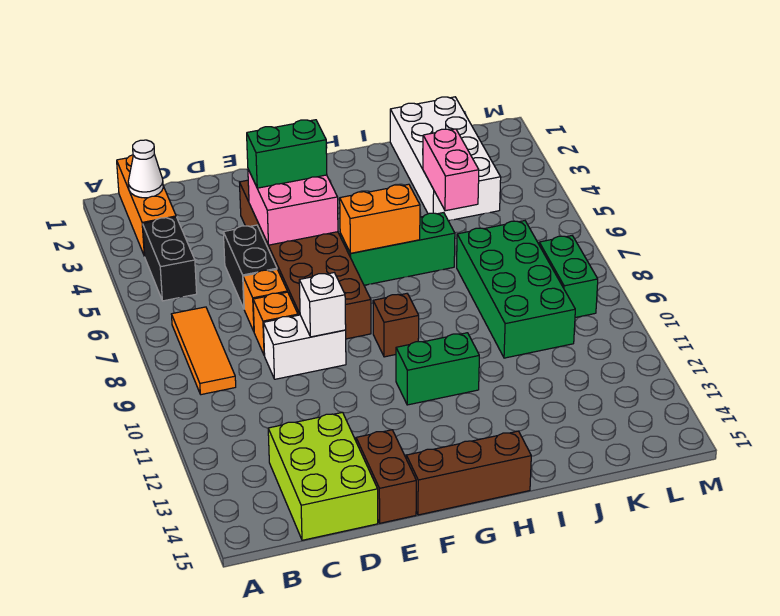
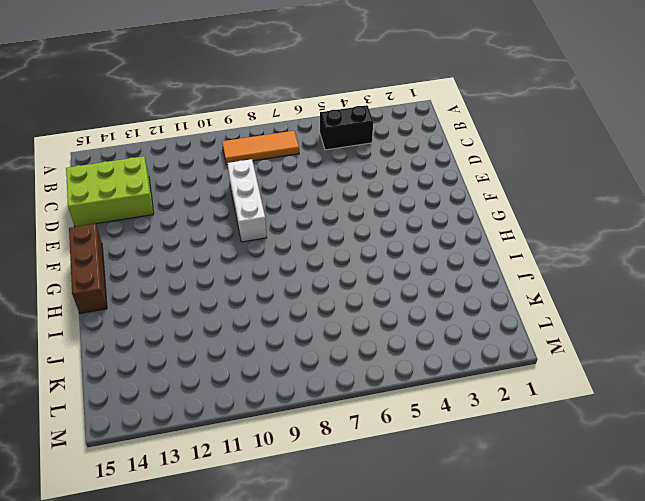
white brick D9:F9 level 1 -> white brick D9:E9 level 1
none -> orange brick B1:B3 level 1
none -> black brick D5:D6 level 1
none -> orange brick D7 level 1

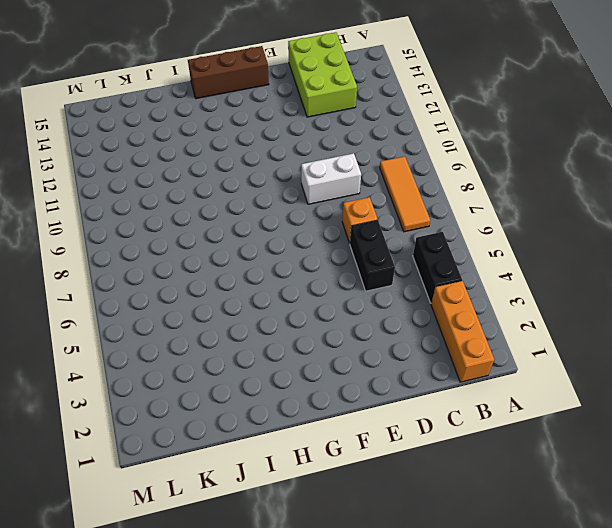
none -> orange brick D8 level 1
none -> brown brick E3:F8 level 1
none -> brown brick E14:E15 level 1

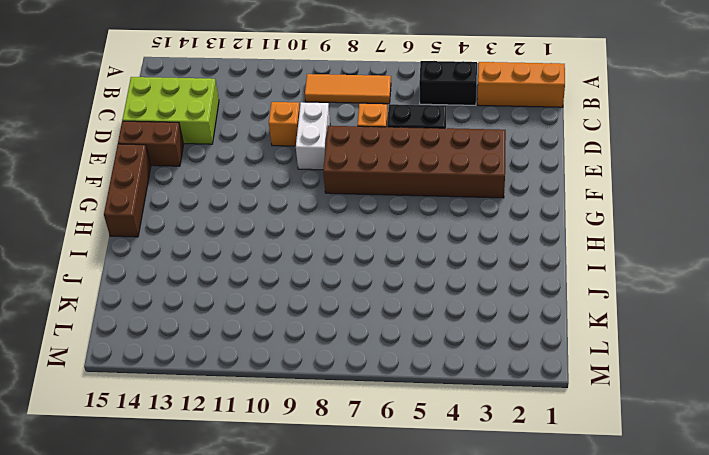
orange brick D10 level 1 -> orange brick D8 level 1
none -> green brick G6:I6 level 1
none -> brown brick G9 level 1
none -> green brick G11:H11 level 1

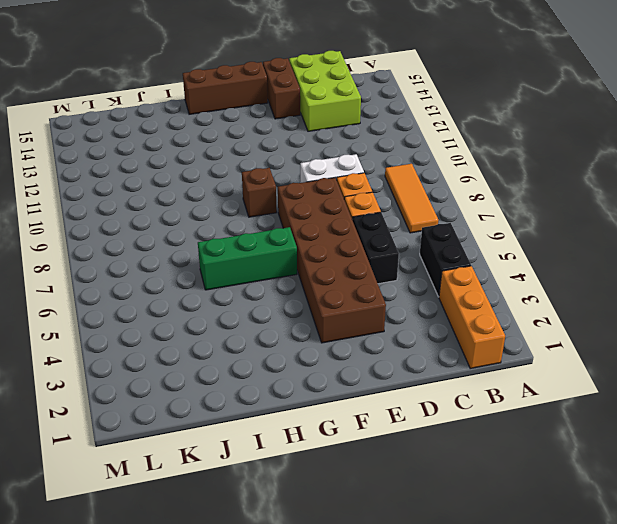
none -> green brick G11:H11 level 1
none -> white brick J1:K4 level 1
none -> green brick J7:K10 level 1

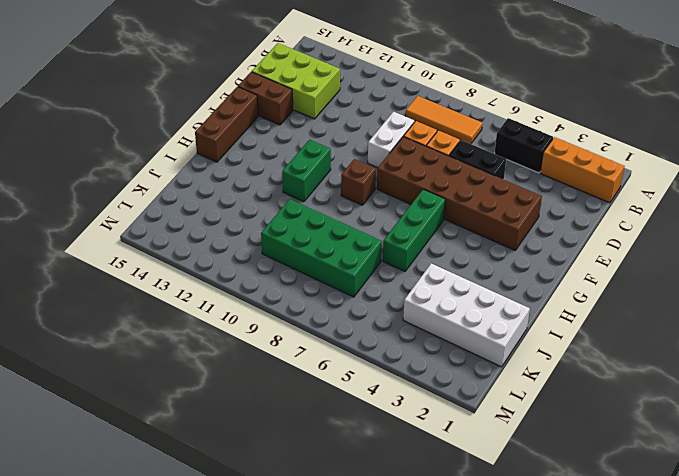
none -> green brick L8:L9 level 1
none -> white cone B2 level 2
none -> pink brick E4:F5 level 2

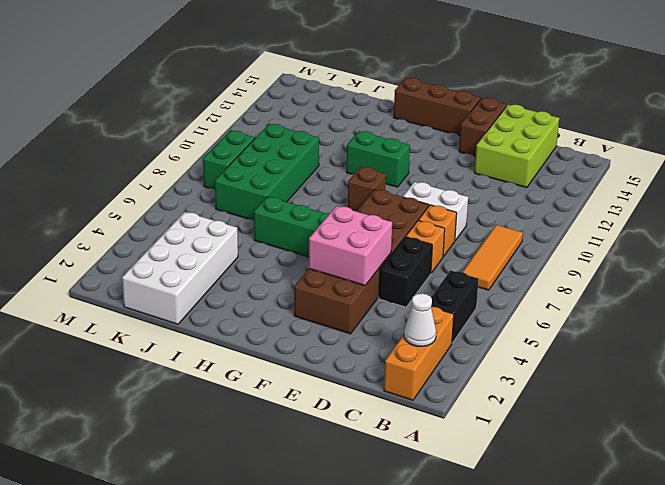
none -> white brick E9 level 2
none -> orange brick G6:H6 level 2
none -> pink brick J4:J5 level 2

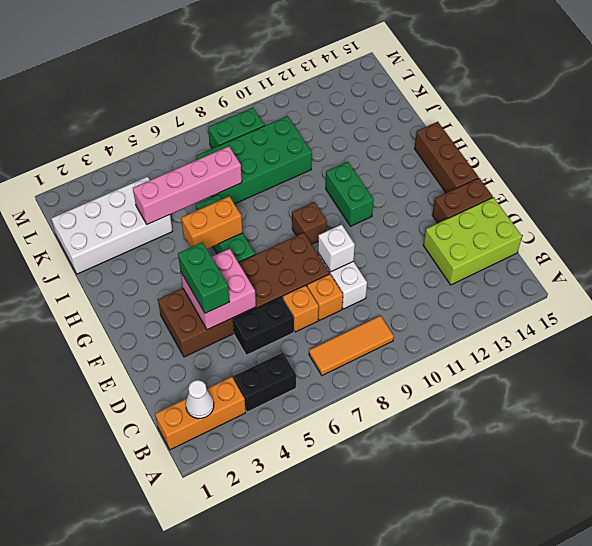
orange brick H5:H6 level 2 -> orange brick G6:H6 level 2
pink brick J4:J7 level 2 -> pink brick J4:J5 level 2

